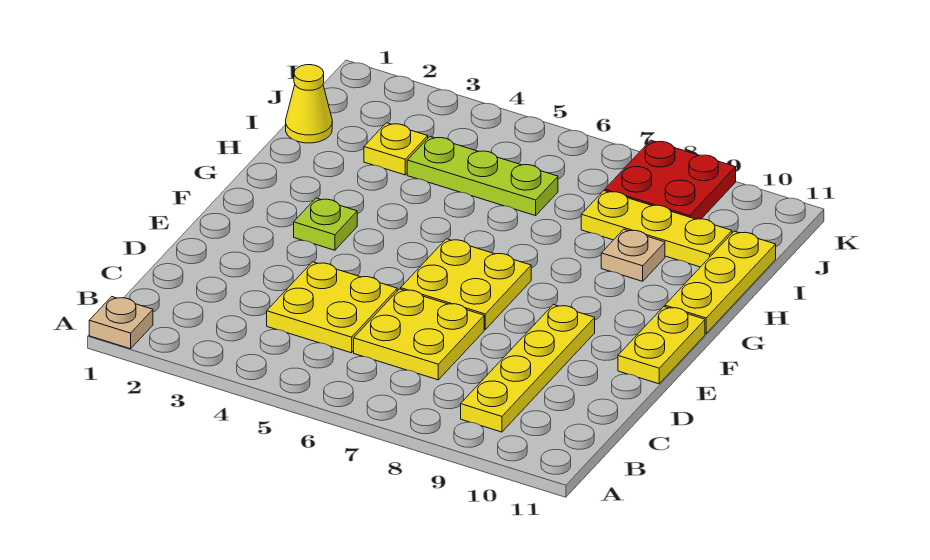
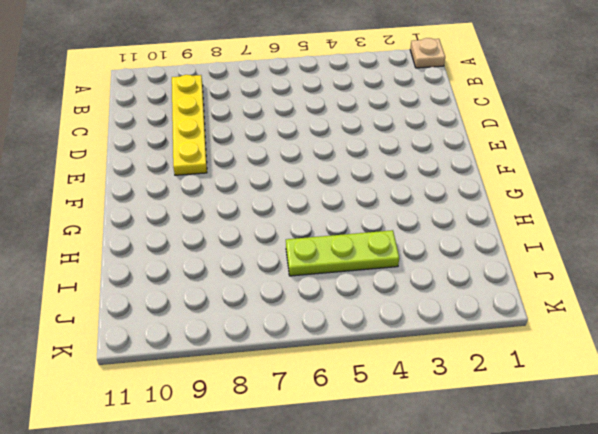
none -> yellow plate C4:D5 level 1
none -> yellow plate C6:D7 level 1
none -> yellow plate E6:F7 level 1

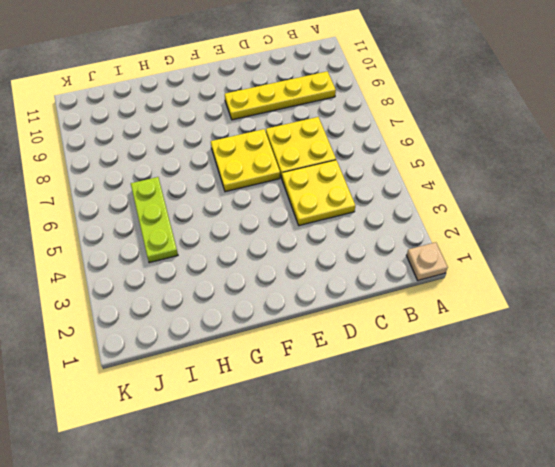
none -> yellow plate E11:F11 level 1
none -> lime plate F3 level 1
none -> yellow plate G11:I11 level 1

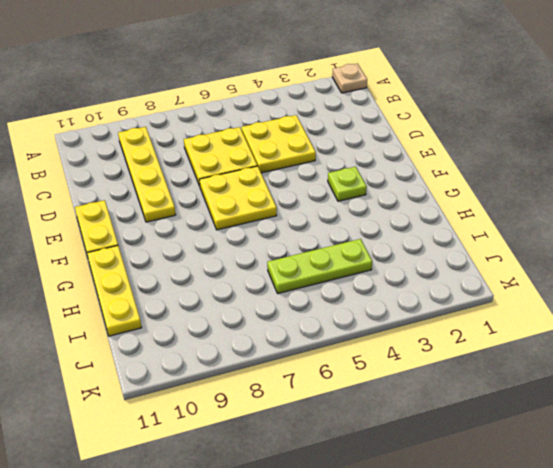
none -> tan plate H9 level 1
none -> yellow cone I1 level 1
none -> yellow plate I3 level 1

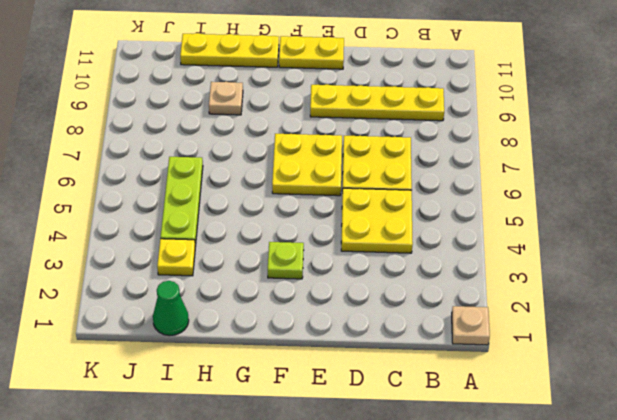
green cone I1 level 1 -> yellow cone I1 level 1
none -> yellow plate I8:I10 level 1
none -> red plate J8:K9 level 1

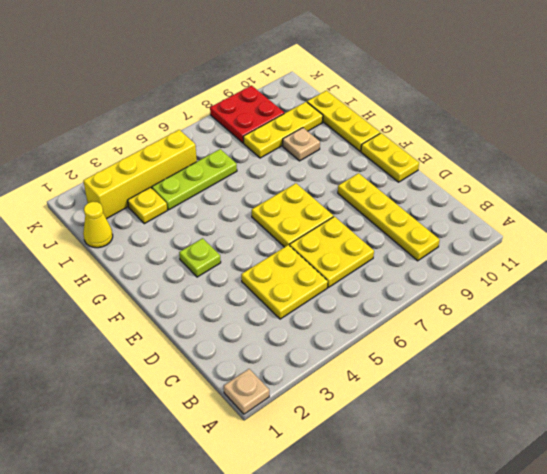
yellow brick J2:J5 level 1 -> none

